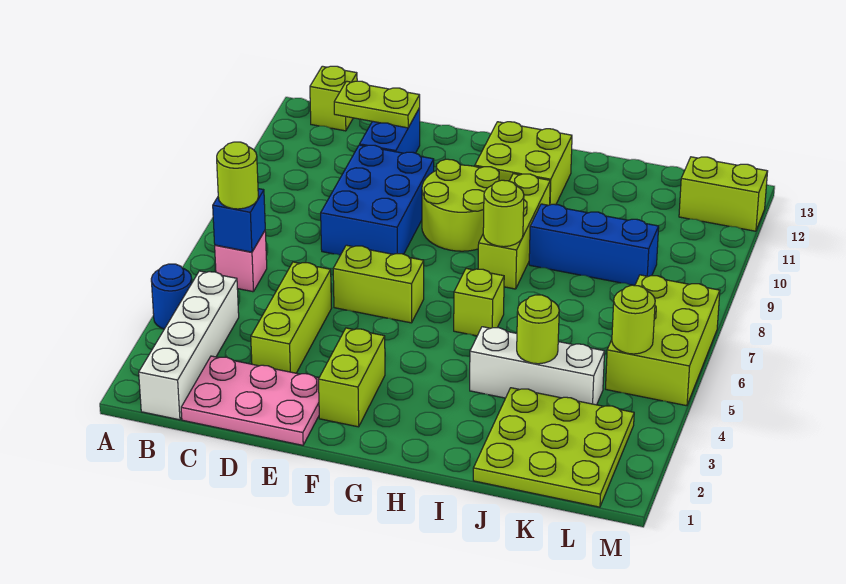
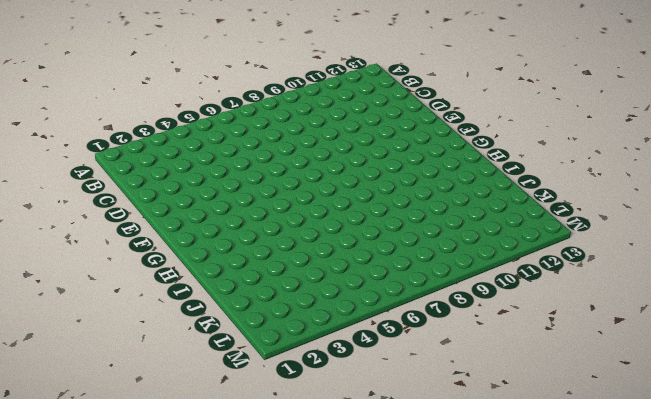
none -> blue round brick A4 level 1
none -> white brick B1:B4 level 1
none -> pink brick B6 level 1

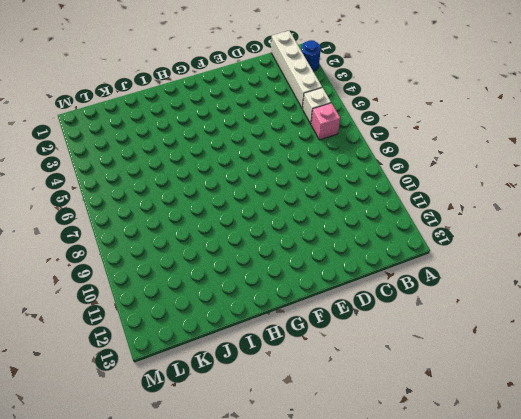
blue round brick A2 level 1 -> blue round brick A4 level 1
white brick B5 level 1 -> none
none -> lime brick B13 level 1
none -> pink plate C1:E2 level 1
none -> lime brick D3:D5 level 1

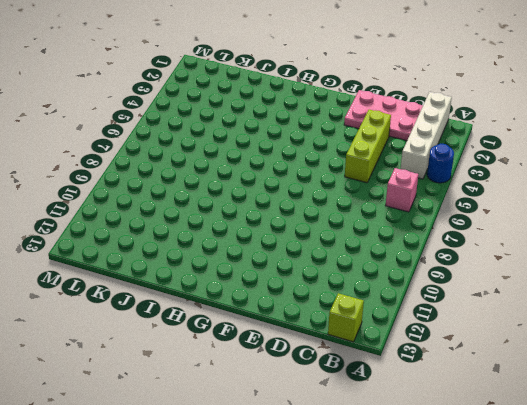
none -> blue brick D8:E10 level 1
none -> blue brick D11:D12 level 1
none -> lime brick E6:F6 level 1

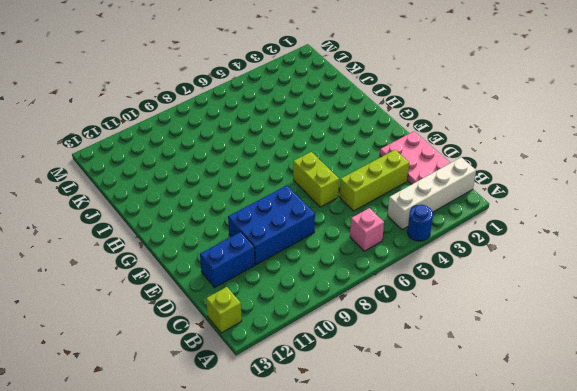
none -> lime brick F2:F3 level 1
none -> lime round brick F9:G10 level 1
none -> lime brick G11:H12 level 1

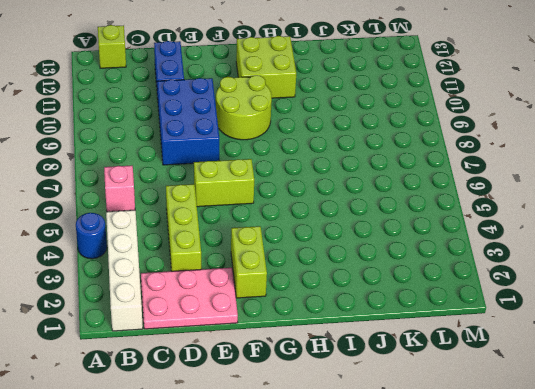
none -> lime brick H6 level 1
none -> lime brick H8:H10 level 1
none -> white brick I4:K4 level 1

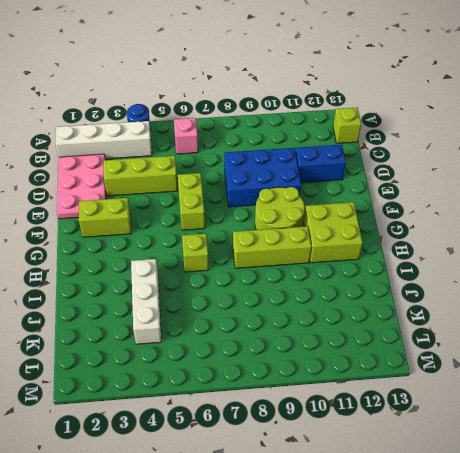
none -> blue brick I9:K9 level 1
none -> lime plate J1:L3 level 1
none -> lime brick L5:M7 level 1

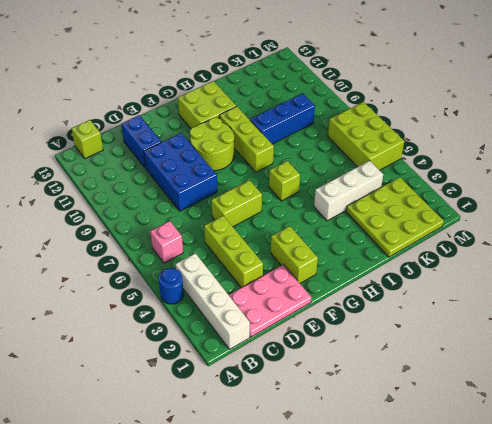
none -> lime brick L12:M12 level 1
none -> blue brick B6 level 2
none -> lime plate C12:D12 level 2

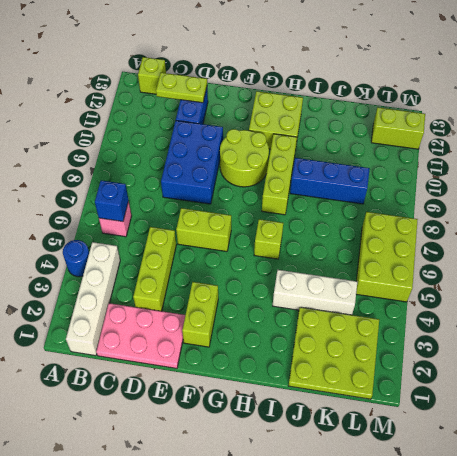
none -> lime round brick H8 level 2
none -> lime round brick J4 level 2
none -> lime round brick L5 level 2

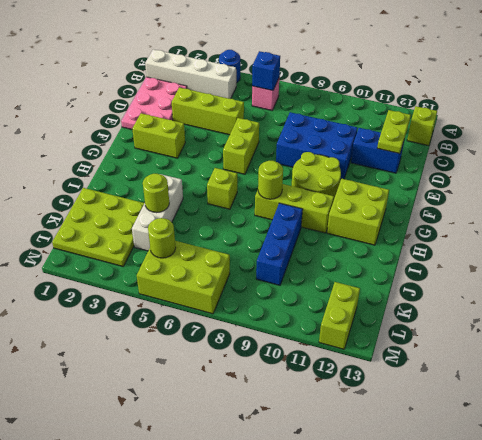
none -> lime round brick B6 level 3

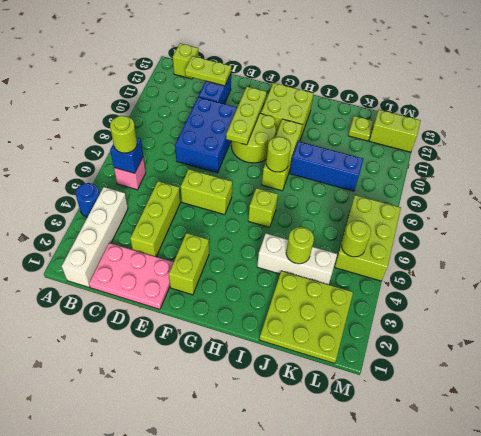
lime plate F9:F11 level 2 -> none
lime plate K12 level 1 -> none

